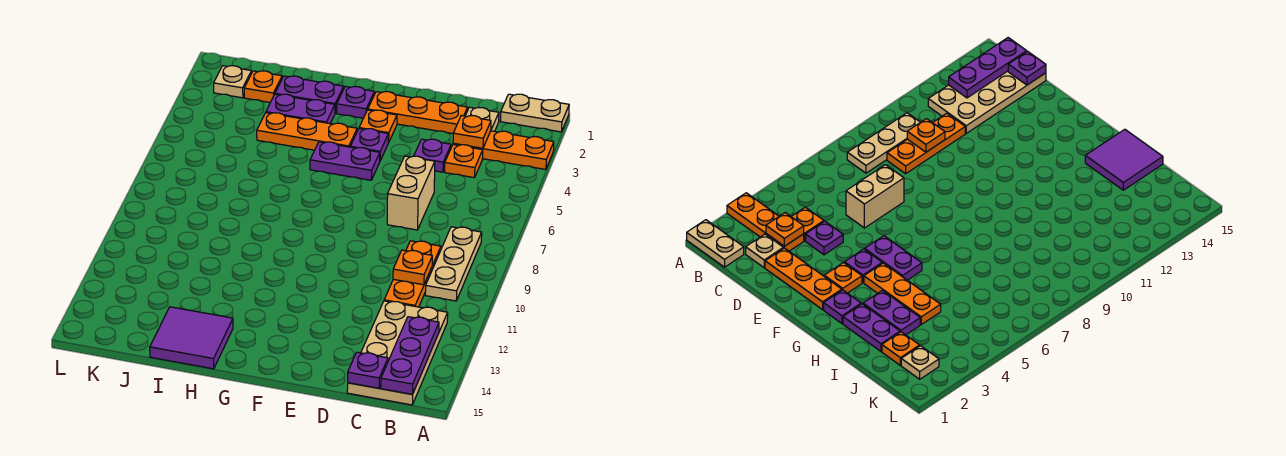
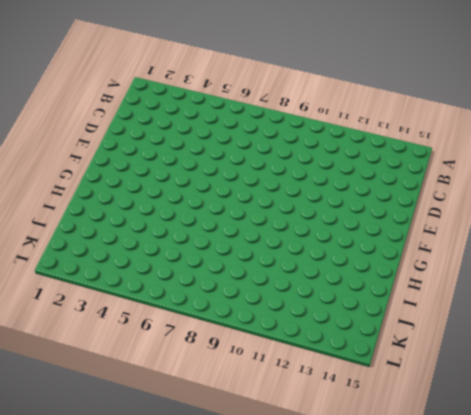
none -> tan plate A1:B1 level 1
none -> orange plate A3:C3 level 1
none -> tan plate B8:B10 level 1

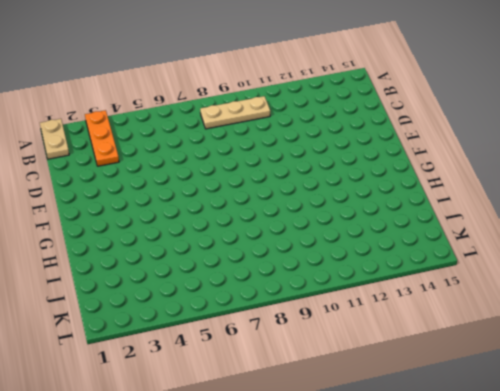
none -> tan plate B12:C15 level 1
none -> tan plate C2 level 1
none -> orange plate C4 level 1

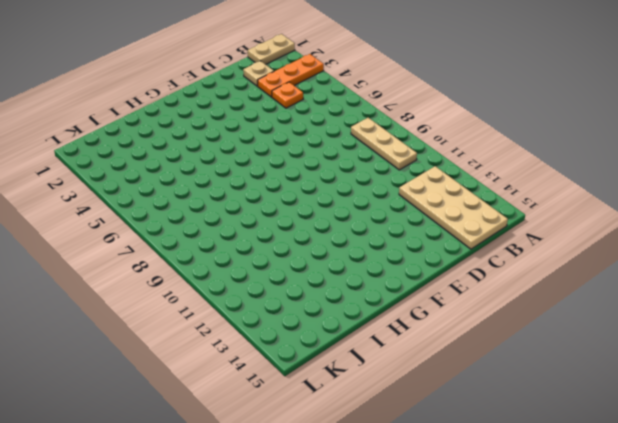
none -> orange plate C9:C11 level 1
none -> orange plate D2:F2 level 1
none -> purple plate D4 level 1

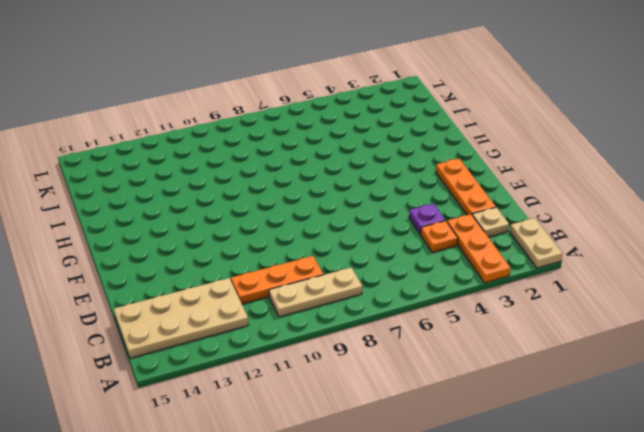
none -> tan brick D6:D7 level 1
none -> orange plate F3 level 1
none -> purple plate F4 level 1

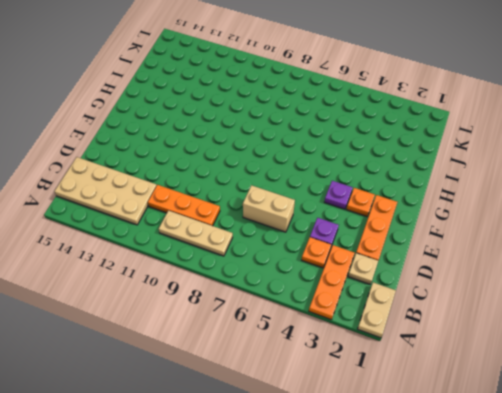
none -> purple plate F5:G5 level 1
none -> purple plate G2 level 1
none -> orange plate G4:I4 level 1

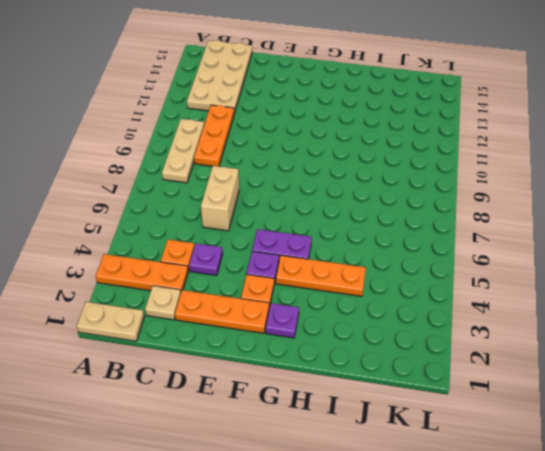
none -> purple plate H2:I2 level 1
none -> purple plate H3:I3 level 1
none -> purple tile H14:I15 level 1

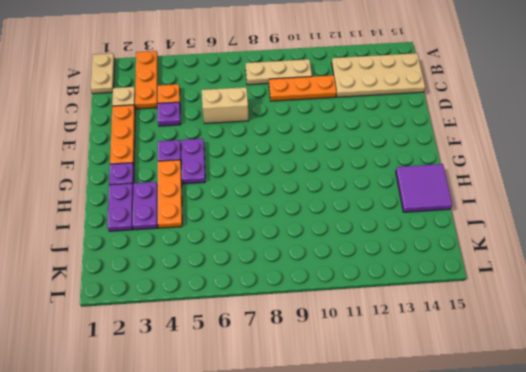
none -> orange plate F3 level 1
none -> orange plate J2 level 1
none -> tan plate K2 level 1

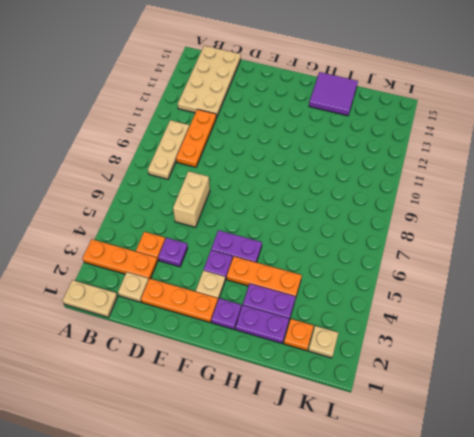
tan plate F3 level 1 -> orange plate F3 level 1
none -> purple plate B13:B15 level 2
none -> orange plate C3 level 2
none -> orange plate C10 level 2

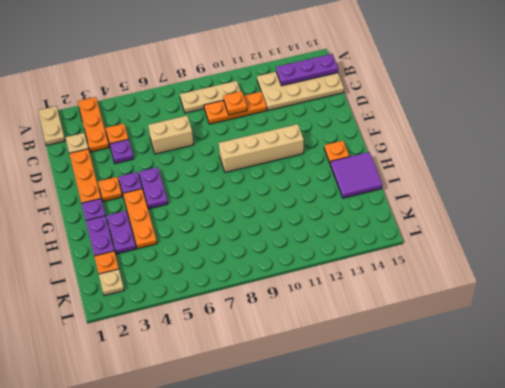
tan brick F9:F12 level 1 -> none
orange plate G14 level 1 -> orange plate C3 level 2
none -> purple plate C15 level 2

